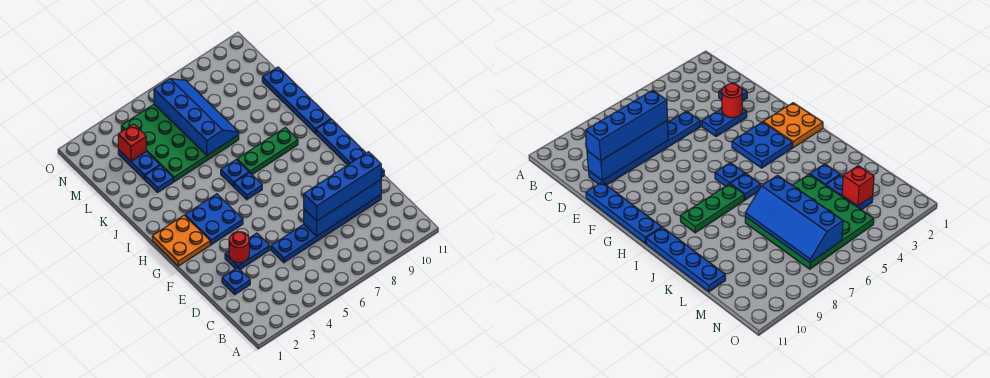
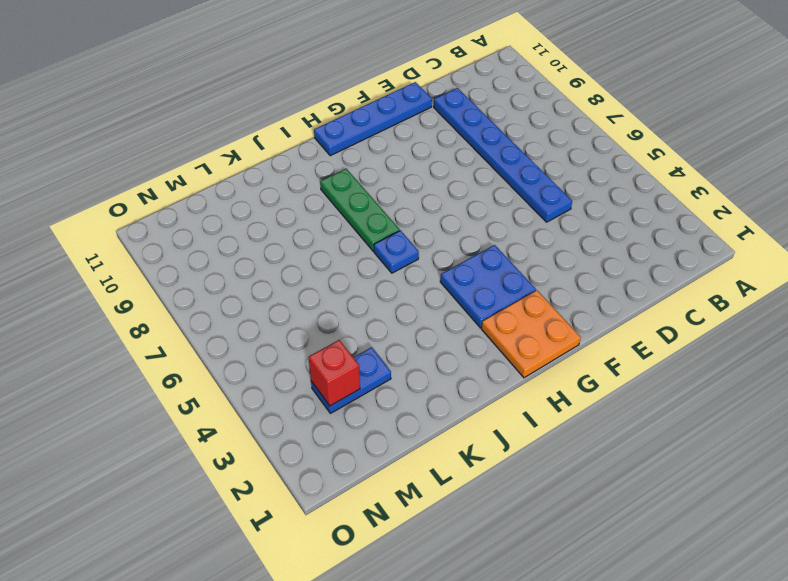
none -> blue plate D2 level 1
none -> blue plate E3:E4 level 1
none -> blue plate H6 level 1

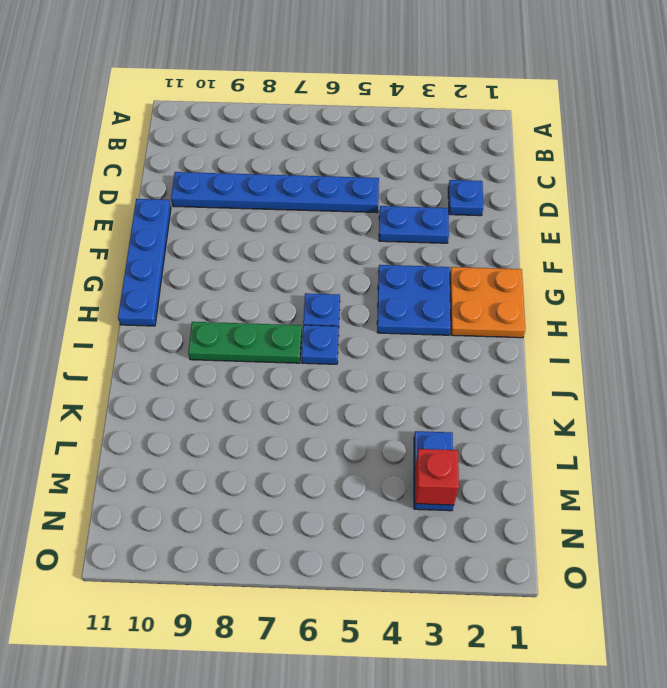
none -> blue plate I11:L11 level 1
none -> blue plate K3 level 1
none -> green plate K4:N7 level 1

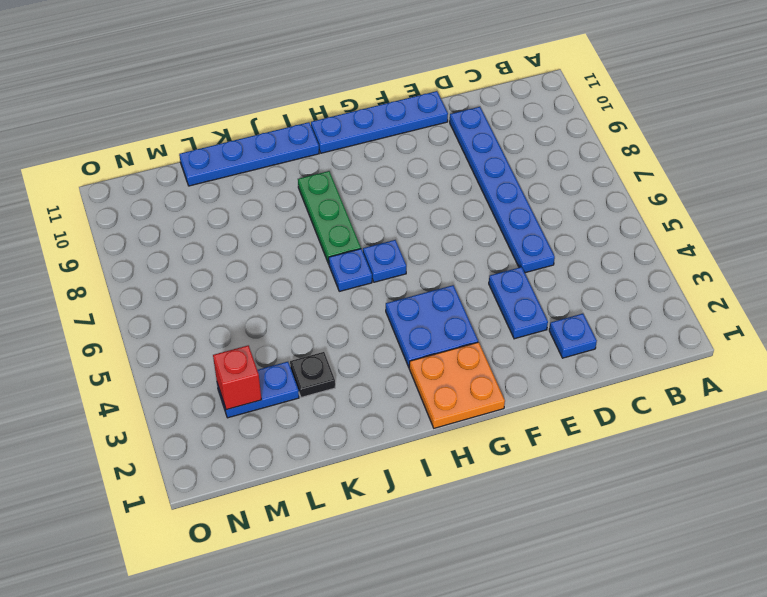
black plate K3 level 1 -> blue plate K3 level 1
none -> green plate K4:N7 level 1
none -> blue brick D7:D10 level 2
none -> red round brick E3 level 2

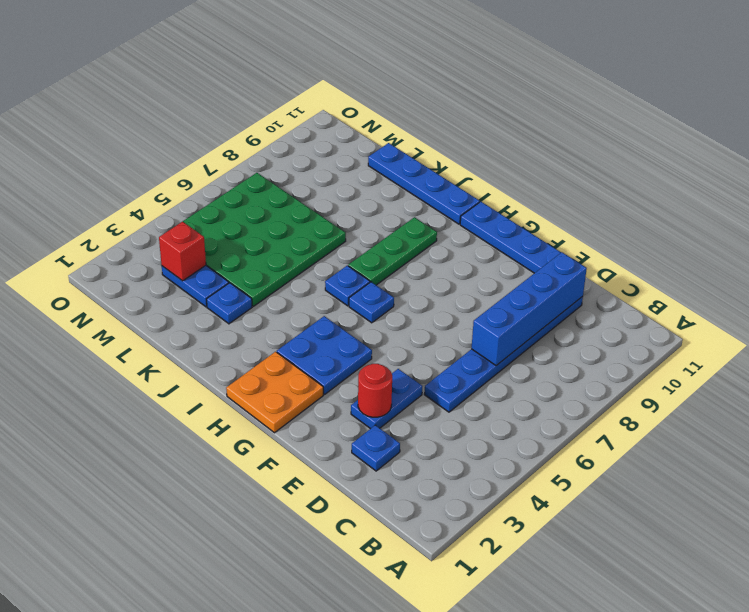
none -> blue slope K6:N7 level 2 top 6
none -> blue brick D7:D10 level 3

